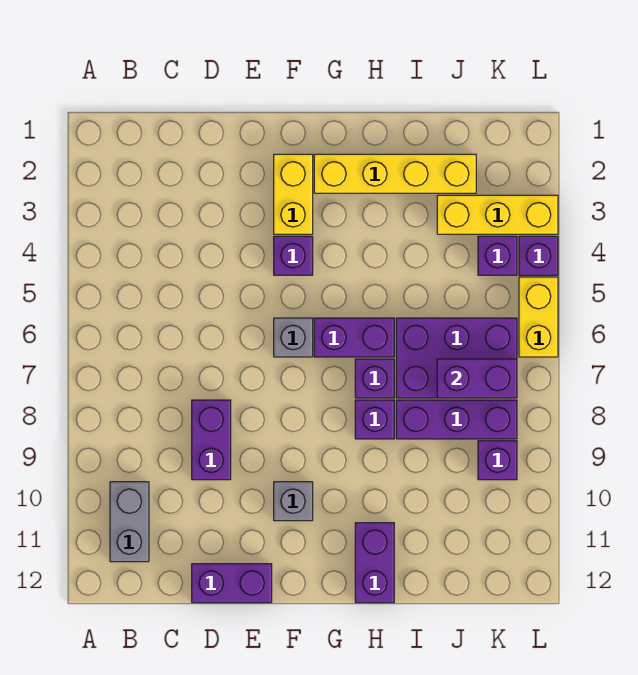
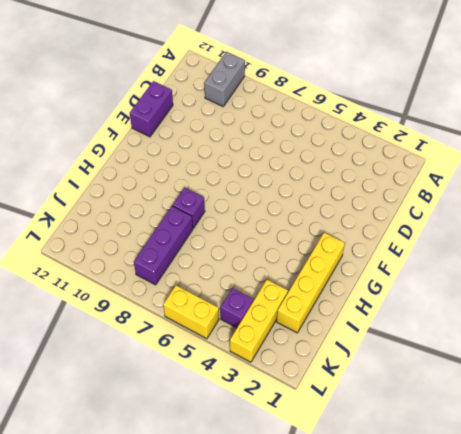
grey brick A10:B10 level 1 -> grey brick B10:B11 level 1
none -> purple brick D8:D9 level 1
none -> yellow brick F2:F3 level 1
none -> purple brick F4 level 1

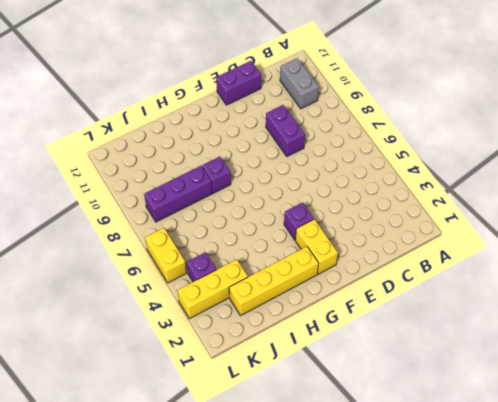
none -> grey brick F6 level 1
none -> grey brick F10 level 1
none -> purple brick G6:H6 level 1

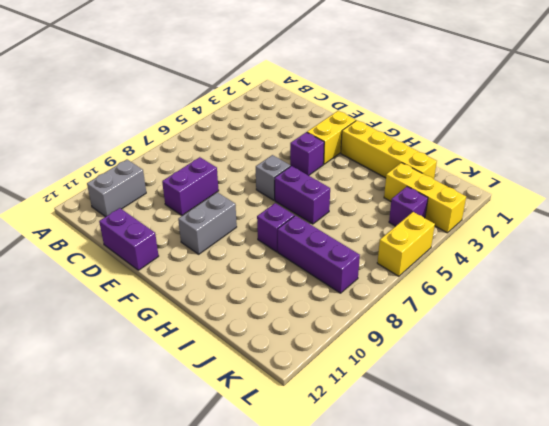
grey brick F9:F10 level 1 -> grey brick F10 level 1
none -> purple brick H7 level 1
none -> purple brick H11:H12 level 1
none -> purple brick I6:K7 level 1

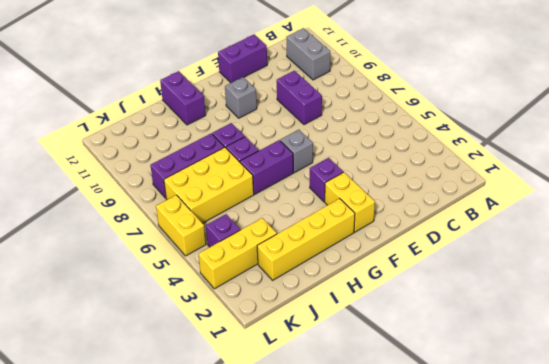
yellow brick I6:K7 level 1 -> purple brick I6:K7 level 1
none -> purple brick K9 level 1
none -> purple brick L4 level 1
none -> purple brick J7:K7 level 2

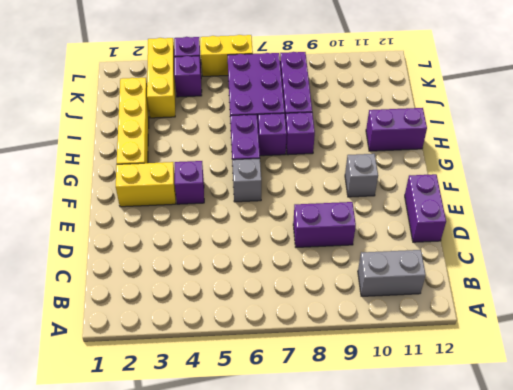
none -> purple brick K9 level 1
none -> purple brick J7:K7 level 2

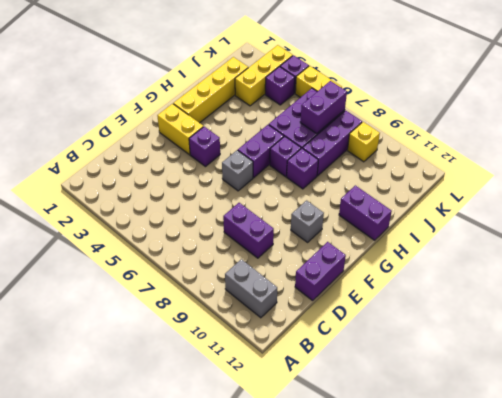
yellow brick K9 level 1 -> purple brick K9 level 1

